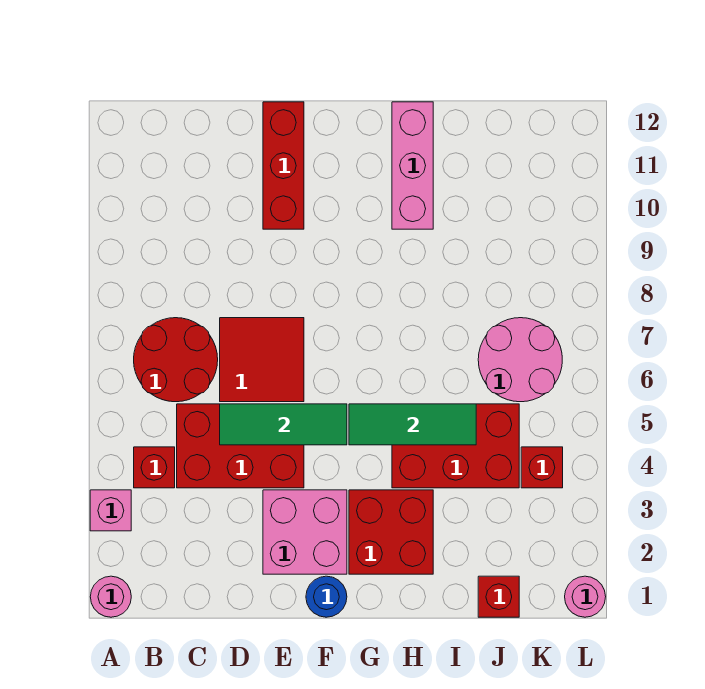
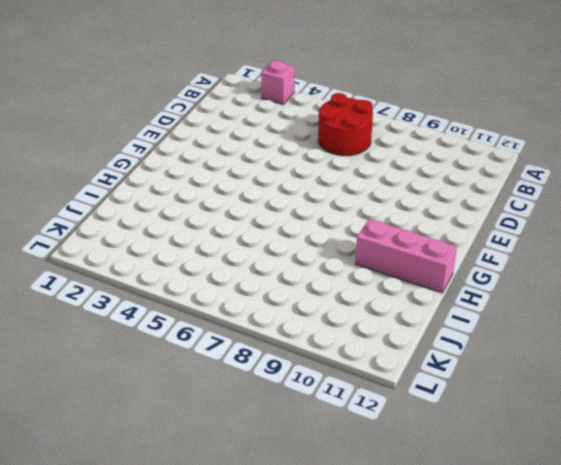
none -> pink round brick A1 level 1
none -> red brick B4 level 1
none -> red brick C4:E5 level 1

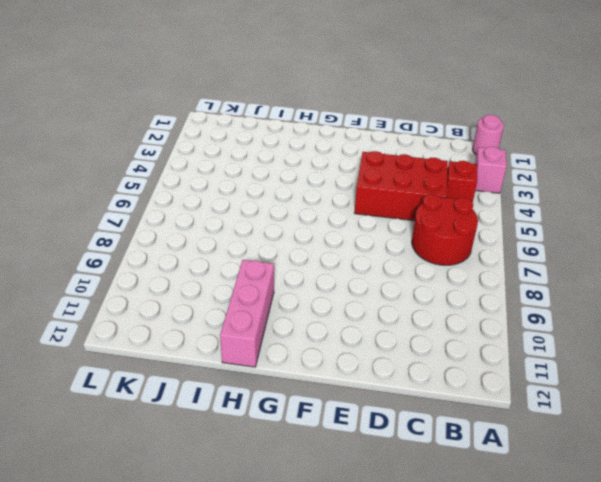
none -> red tile D6:E7 level 1
none -> pink brick E2:F3 level 1
none -> red brick E10:E12 level 1

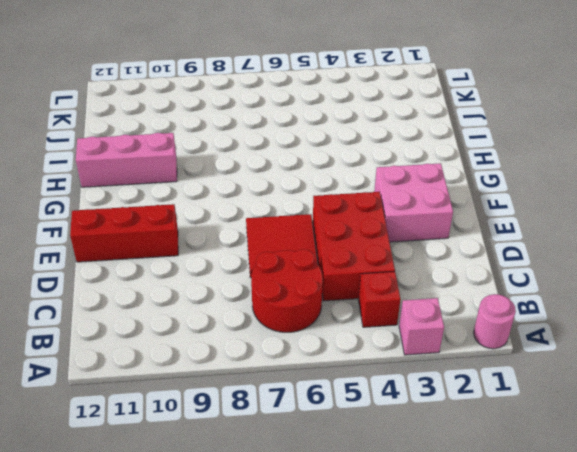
none -> blue round brick F1 level 1
none -> red brick G2:H3 level 1
none -> red brick H4:J5 level 1

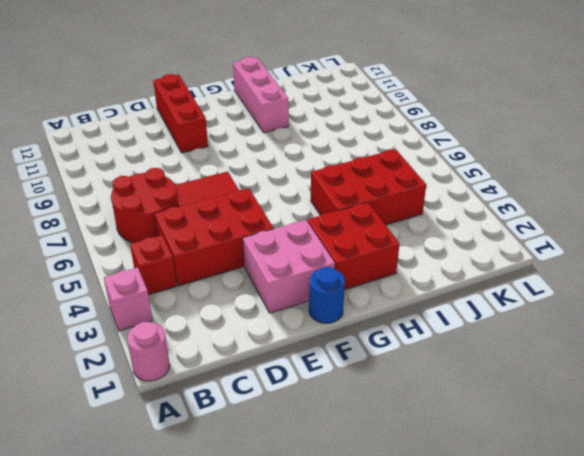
none -> red brick J1 level 1
none -> pink round brick J6:K7 level 1
none -> red brick K4 level 1

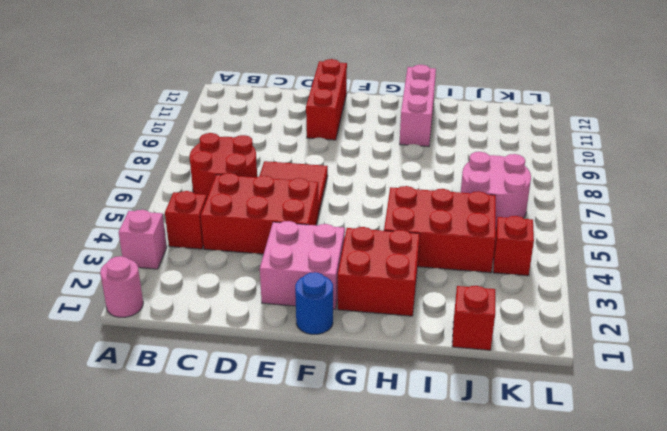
none -> pink round brick L1 level 1
none -> green tile D5:F5 level 2
none -> green tile G5:I5 level 2

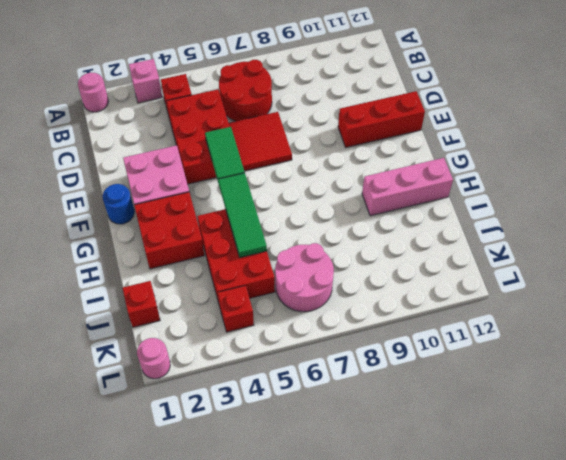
green tile E5:F5 level 2 -> green tile D5:F5 level 2

